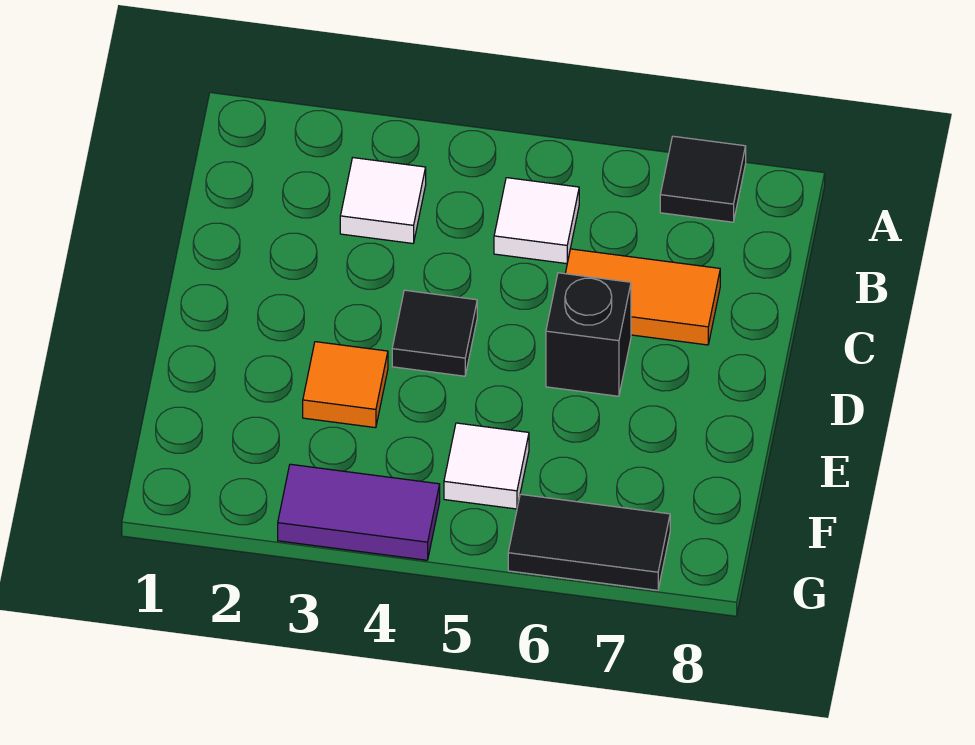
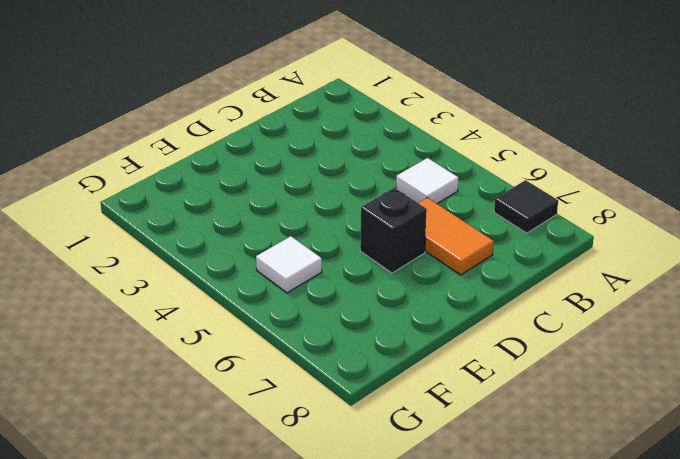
none -> white tile B3 level 1
none -> black tile D4 level 1

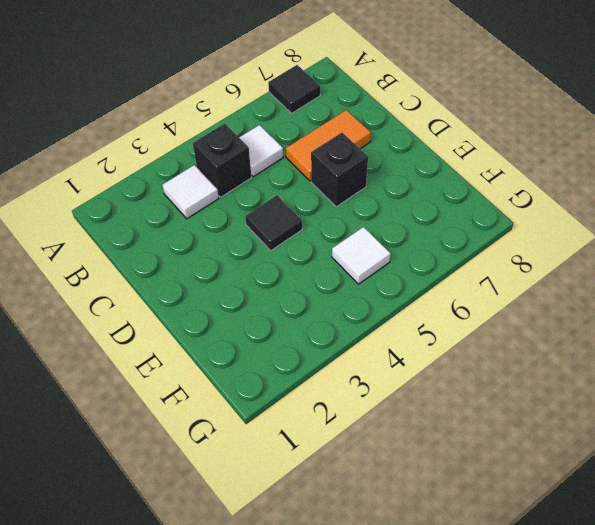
black brick B4 level 1 -> none
none -> orange tile E3 level 1
none -> purple tile G3:G4 level 1

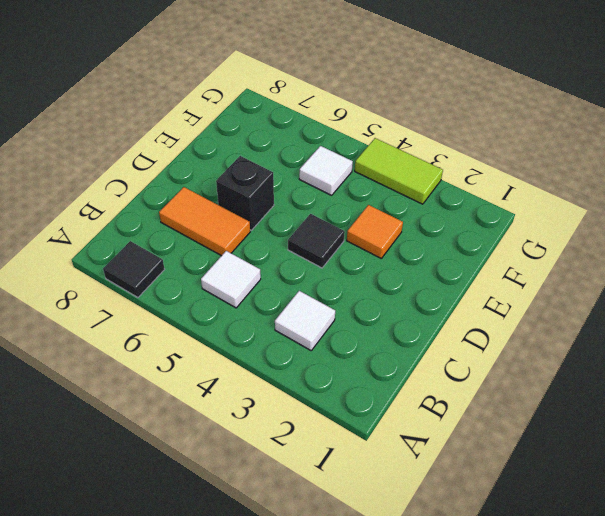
lime tile G3:G4 level 1 -> purple tile G3:G4 level 1
none -> black tile G6:G7 level 1

